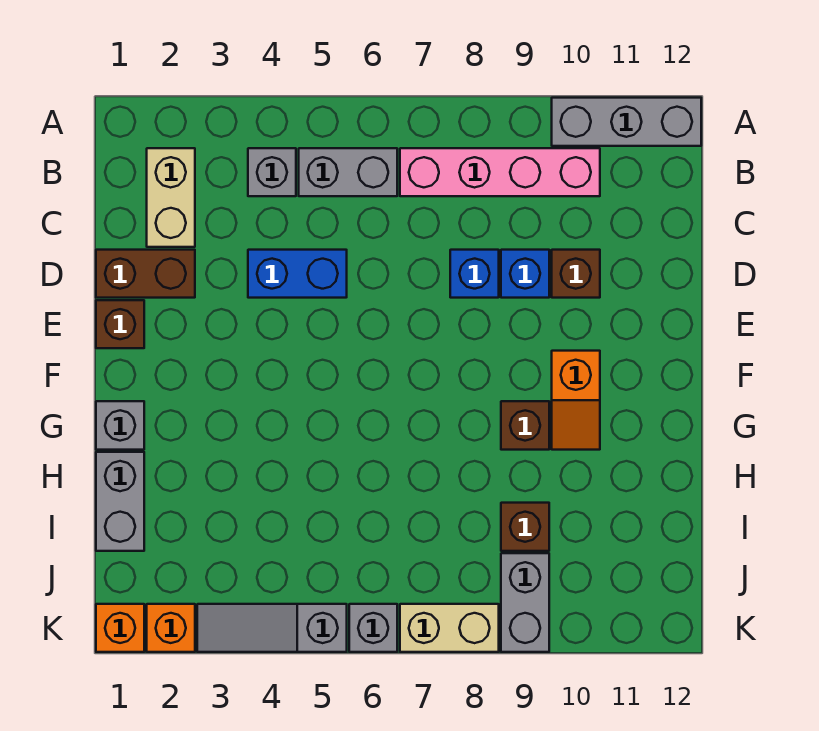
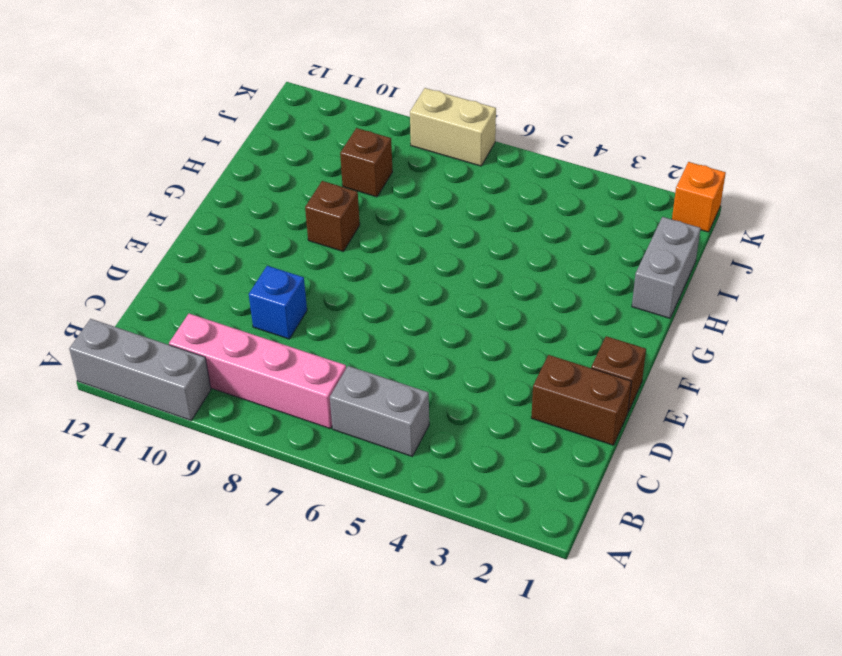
none -> tan brick B2:C2 level 1
none -> grey brick B4 level 1
none -> blue brick D4:D5 level 1

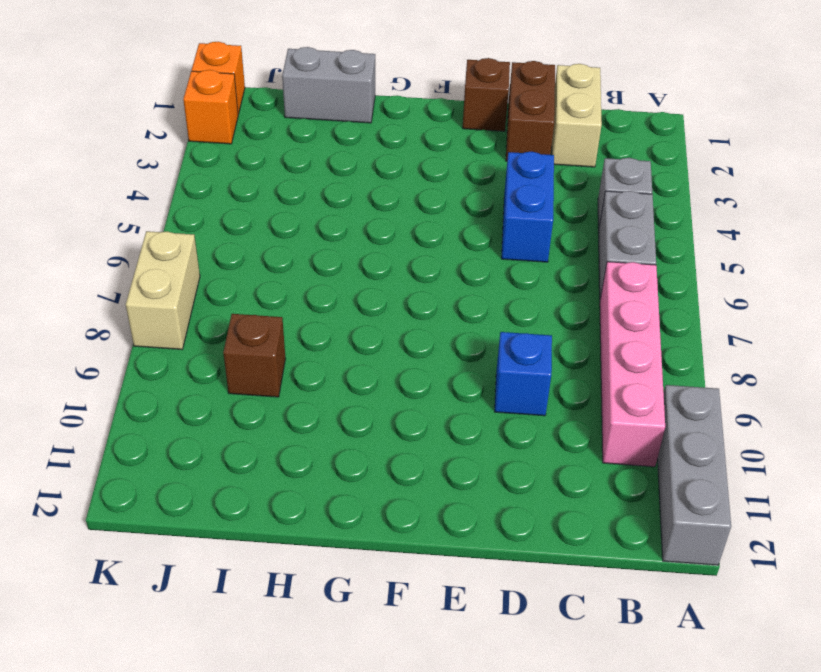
tan brick C1:C2 level 1 -> tan brick B2:C2 level 1
none -> blue brick D8 level 1
none -> brown brick D10 level 1
none -> orange slope F10:G10 level 1 top F

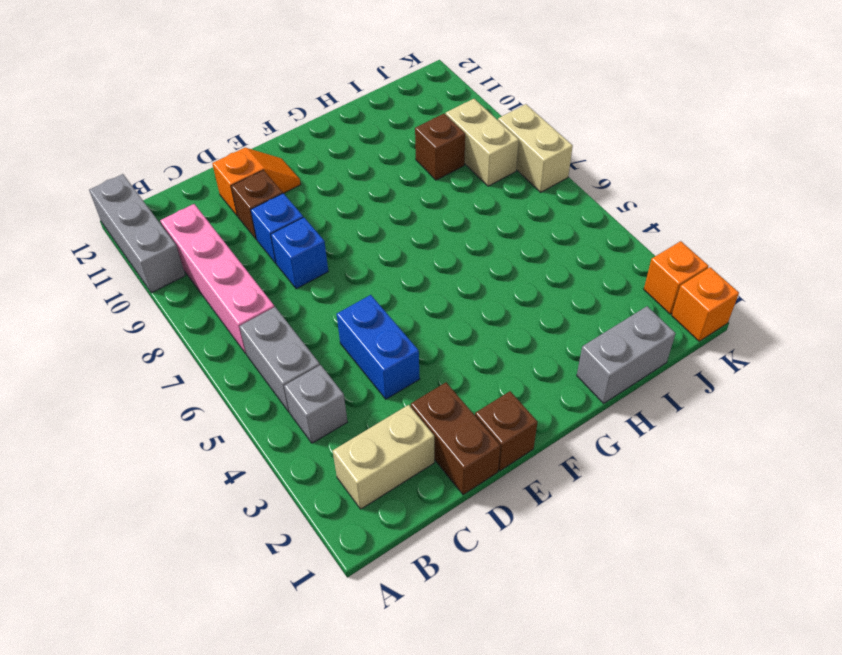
orange slope D11:E11 level 1 top D -> orange slope F10:G10 level 1 top F
tan brick J8:J9 level 1 -> grey brick J9:K9 level 1
none -> grey brick G1 level 1
none -> brown brick G9 level 1
none -> grey slope K3:K5 level 1 top 5

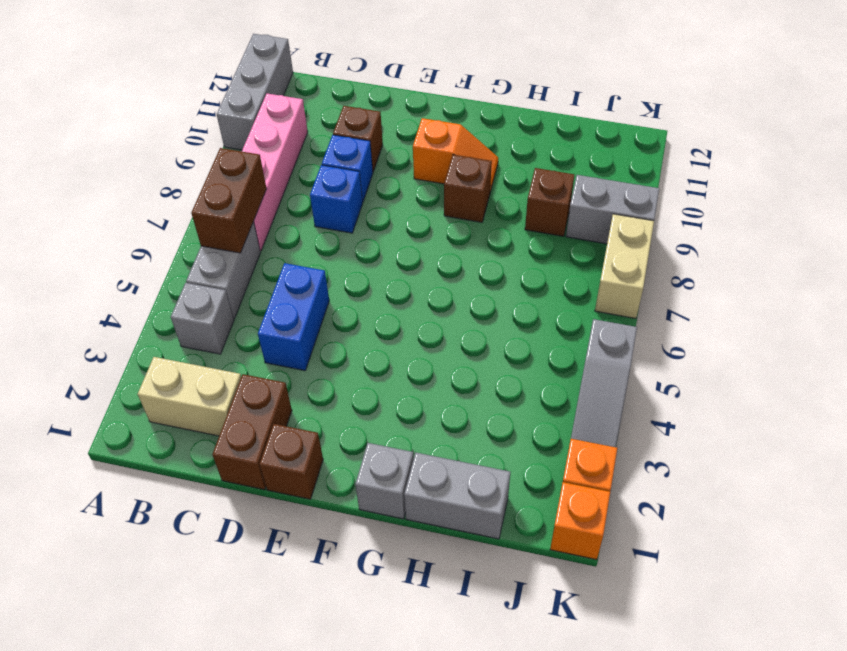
brown brick B6:B7 level 2 -> none
none -> grey brick K6 level 1

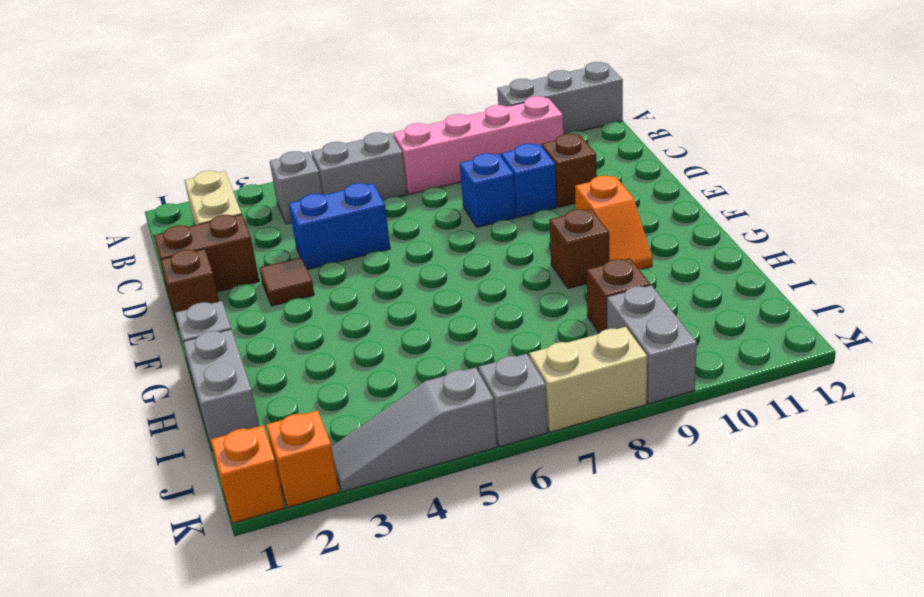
brown tile E3 level 1 -> none

